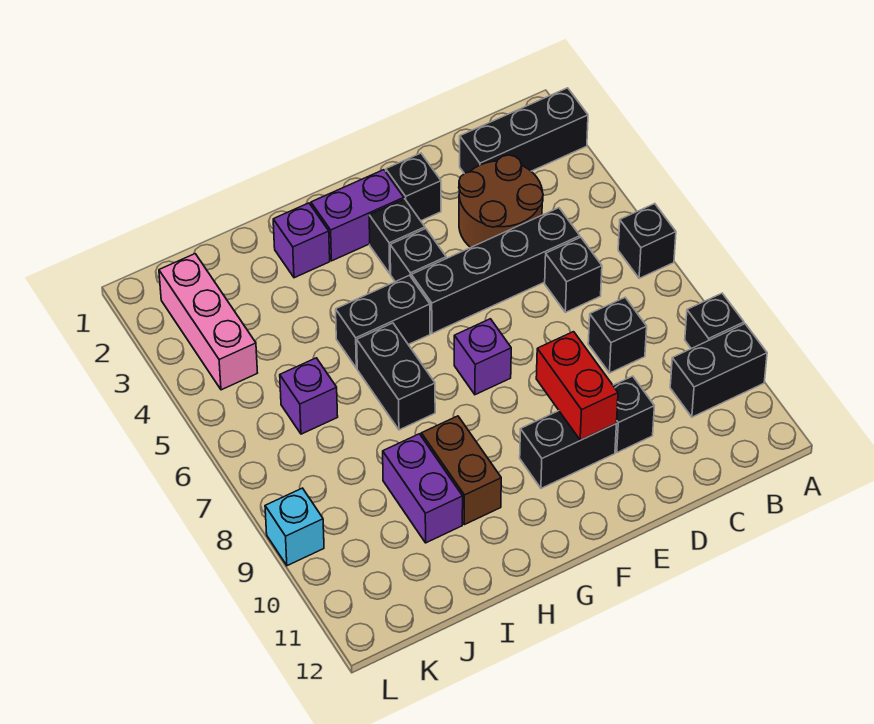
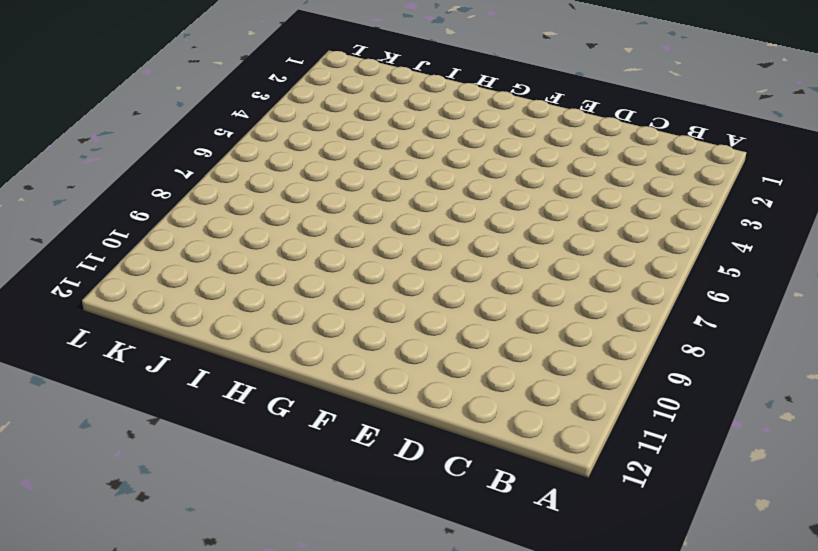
none -> black brick A2:C2 level 1
none -> black brick A6 level 1
none -> black brick A9 level 1

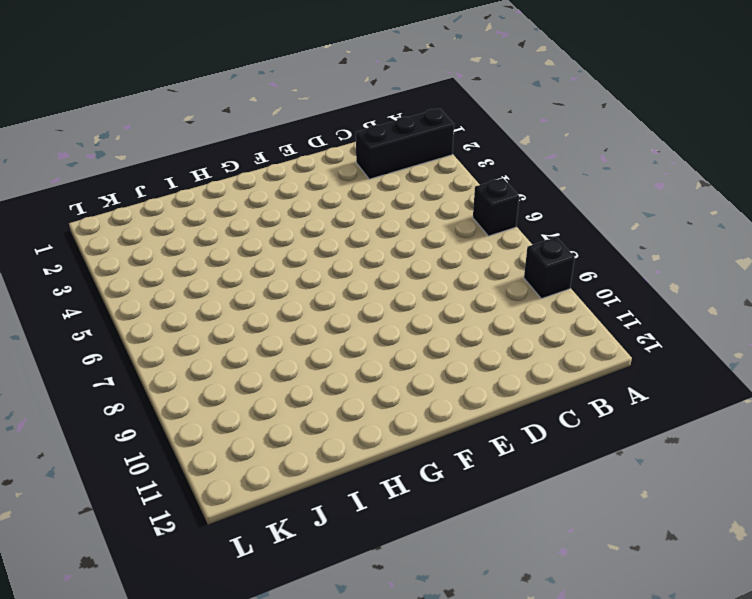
none -> black brick A10:B10 level 1
none -> brown round brick C3:D4 level 1
none -> black brick C5:F5 level 1

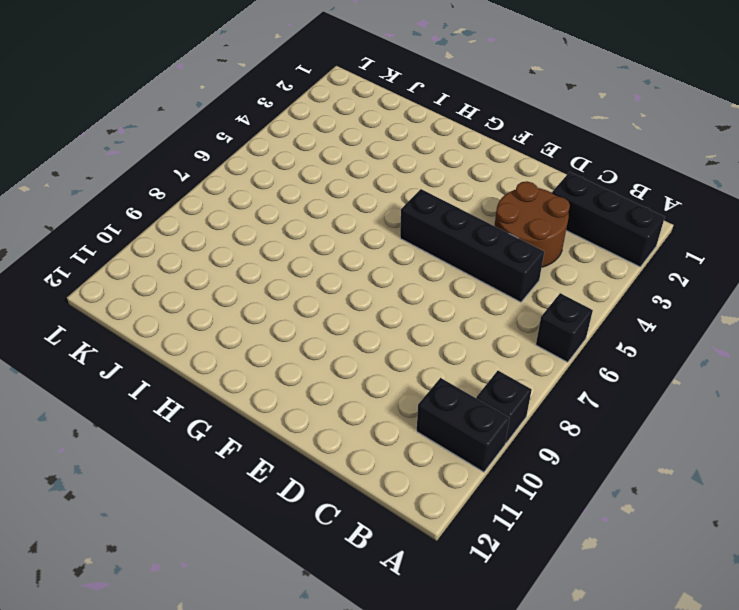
none -> black brick C6 level 1
none -> black brick C8 level 1
none -> black brick D10 level 1

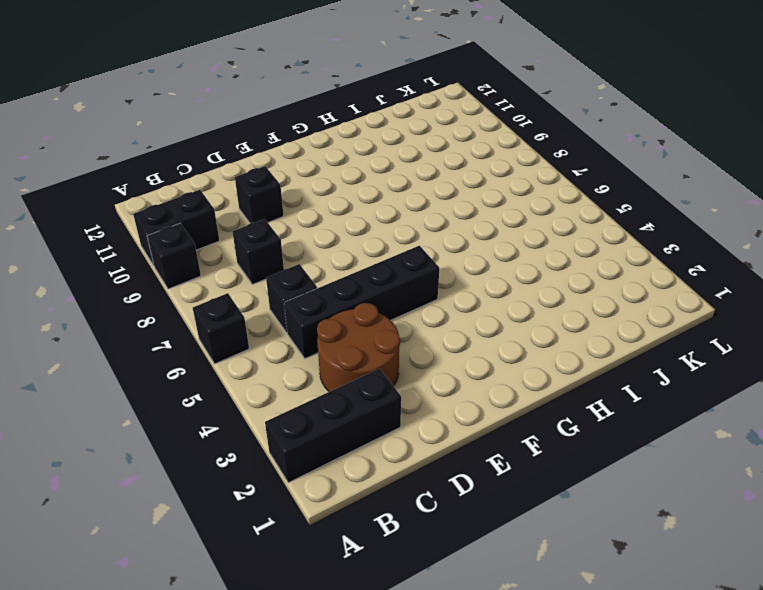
none -> black brick E2 level 1
none -> black brick E10:F10 level 1
none -> purple brick F2:G2 level 1

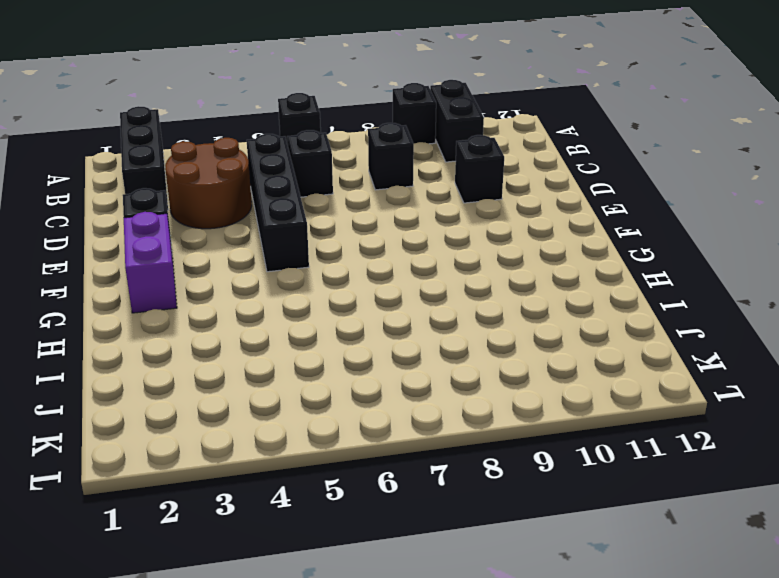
none -> black brick E10:F10 level 1
none -> black brick F3 level 1
none -> black brick F4 level 1

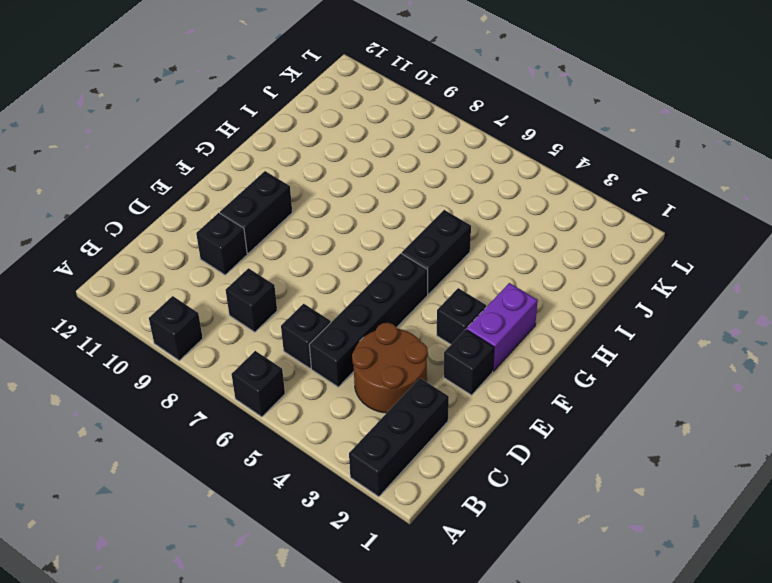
none -> black brick A10:B10 level 1
none -> black brick F4 level 1
none -> purple brick F7 level 1

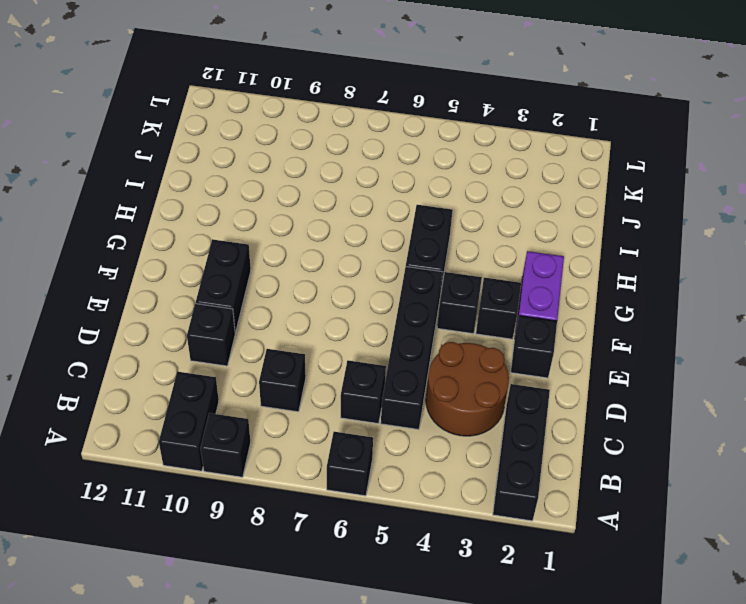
none -> purple brick F7 level 1
none -> purple brick H2 level 1
none -> black brick H6:H7 level 1

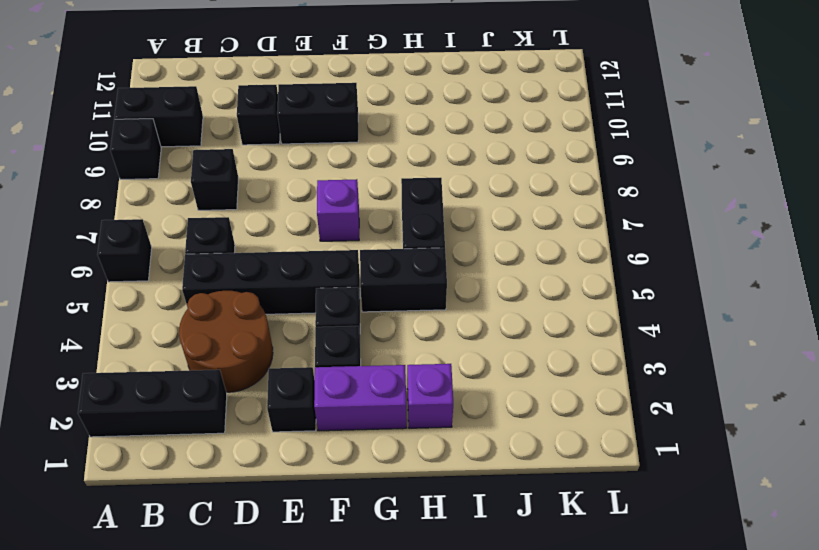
none -> brown brick H9:H10 level 1
none -> purple brick I9:I10 level 1
none -> purple brick J6 level 1

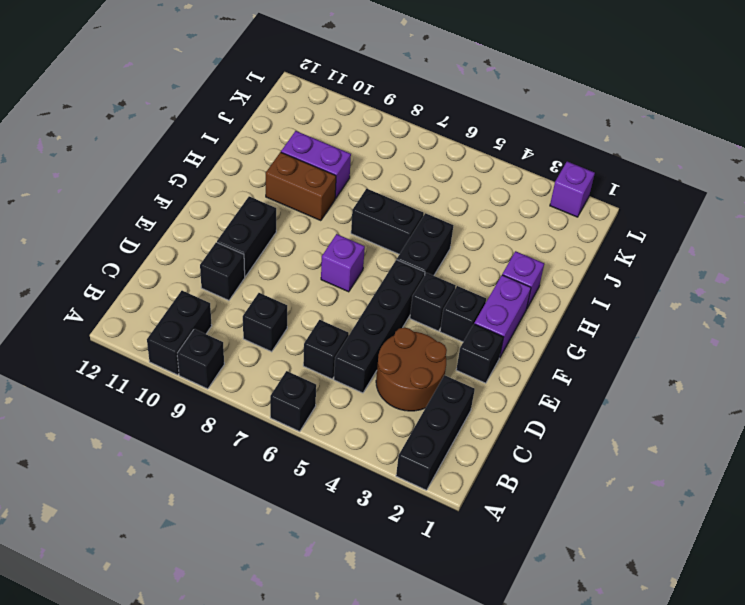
purple brick L2 level 1 -> purple brick J6 level 1
none -> pink brick K2:K4 level 1
none -> cyan brick L9 level 1
none -> red brick E9:E10 level 2

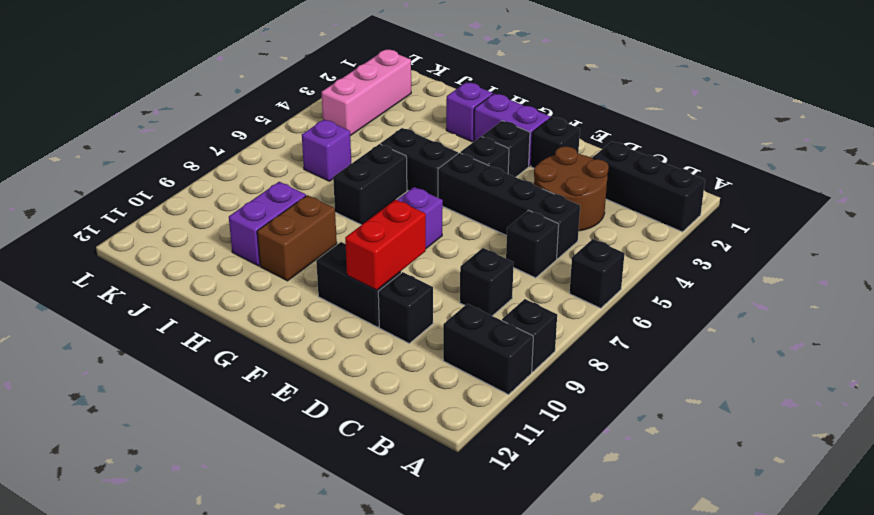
none -> cyan brick L9 level 1

